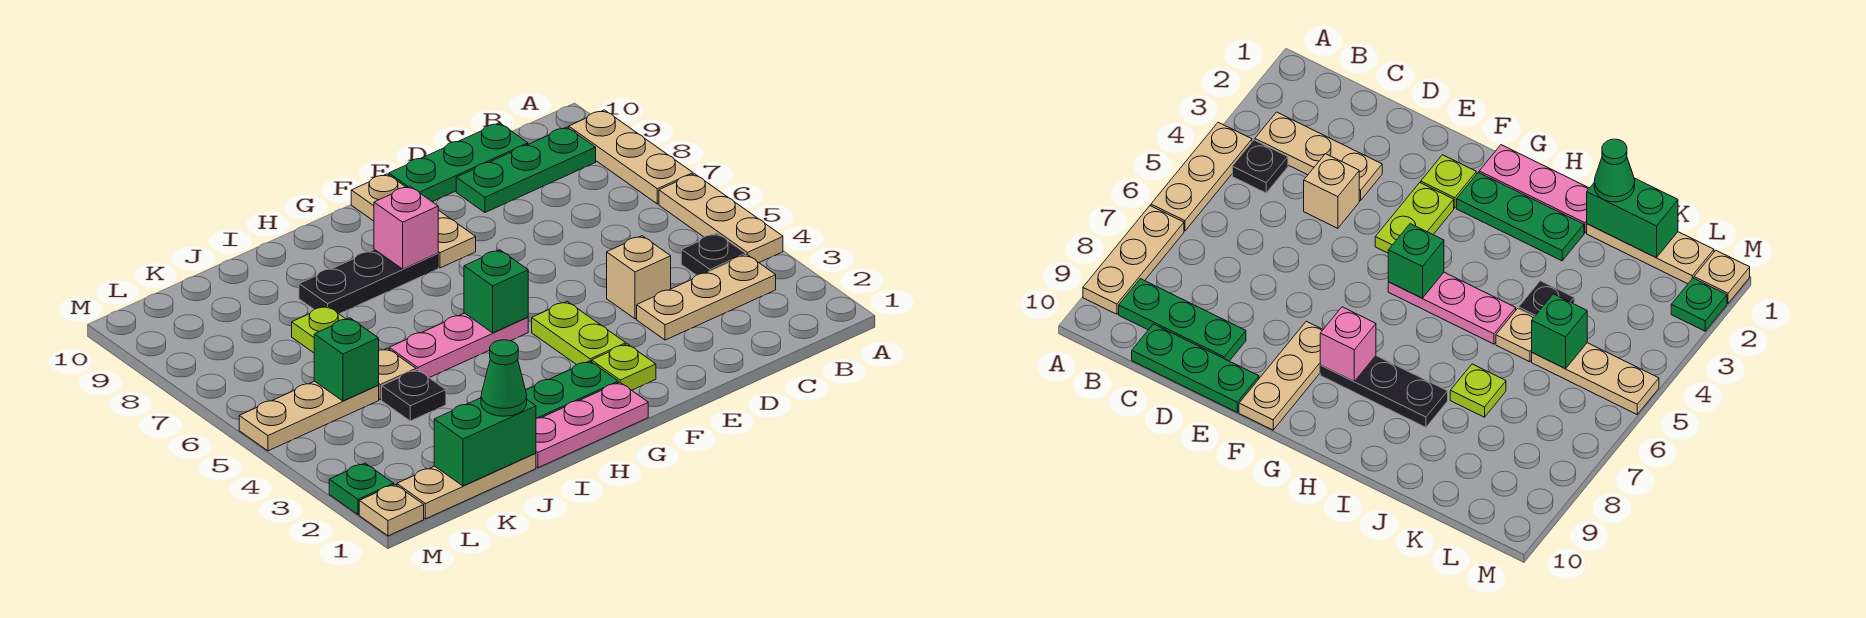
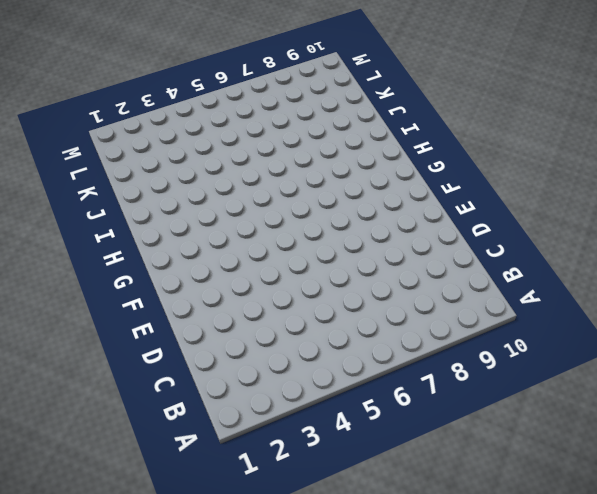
none -> tan plate A4:A6 level 1
none -> tan plate A7:A9 level 1
none -> tan plate B3:D3 level 1

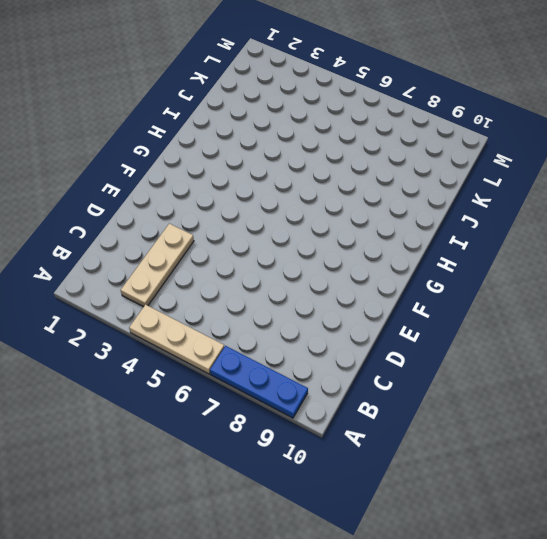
blue plate A7:A9 level 1 -> tan plate A7:A9 level 1
none -> black plate B4 level 1
none -> green plate B9:D9 level 1
none -> green plate C10:E10 level 1

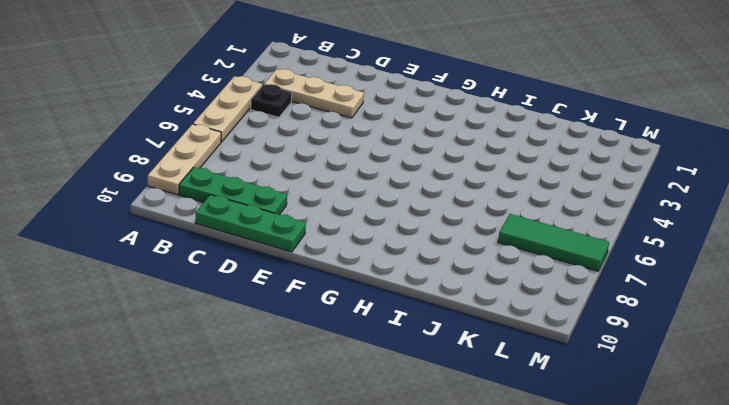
green tile K7:M7 level 1 -> none
none -> tan brick D4 level 1
none -> lime plate F2 level 1
none -> lime plate F3:F4 level 1

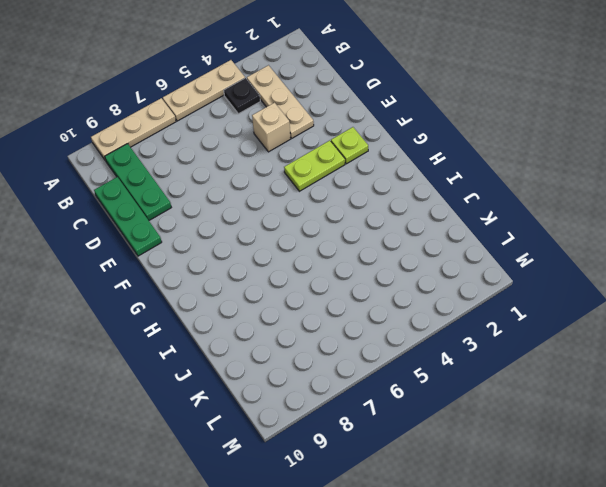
none -> tan plate F8:F10 level 1
none -> pink plate G1:I1 level 1
none -> green plate G2:I2 level 1

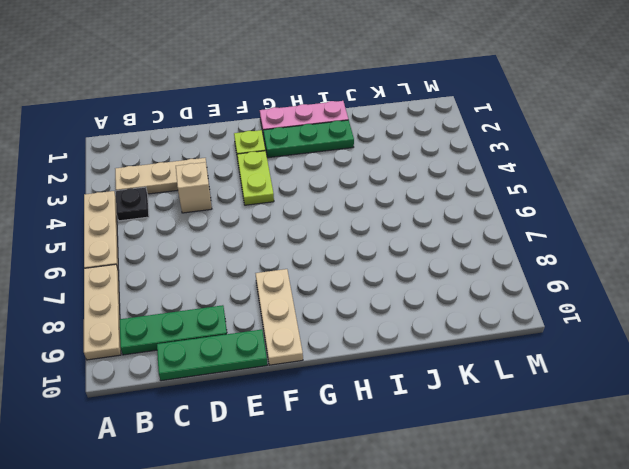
none -> pink plate G5:I5 level 1
none -> black plate G8:I8 level 1
none -> tan plate J1:L1 level 1

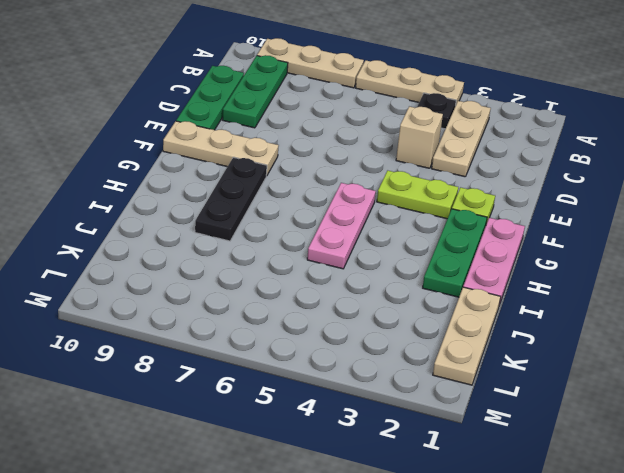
none -> black plate J4 level 1
none -> tan plate J5 level 1
none -> lime plate J7 level 1

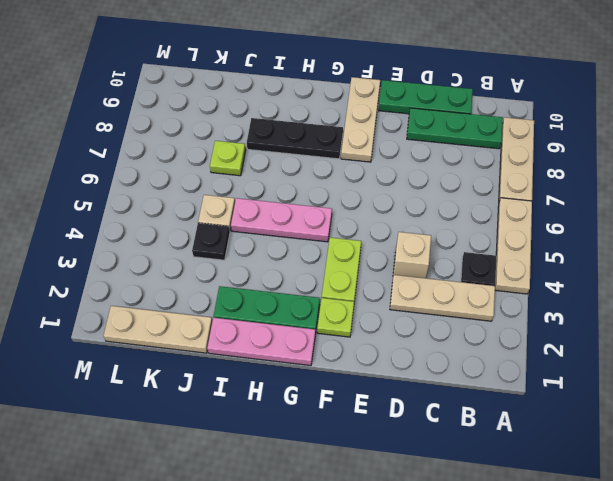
none -> tan plate K5:M5 level 1
none -> tan plate M1 level 1
none -> green plate M2 level 1

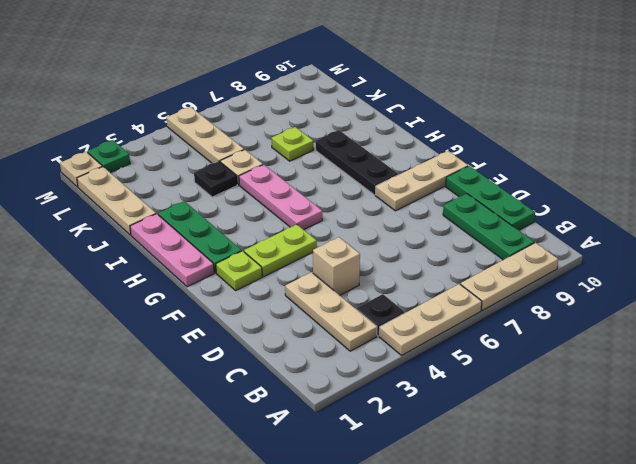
none -> green brick G5 level 2
none -> pink brick G8 level 2
none -> green brick J1:K1 level 2

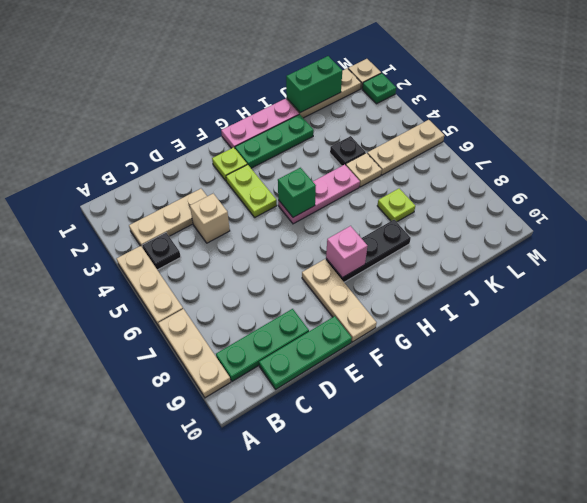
none -> green brick K5 level 2
none -> green cone J1 level 3

